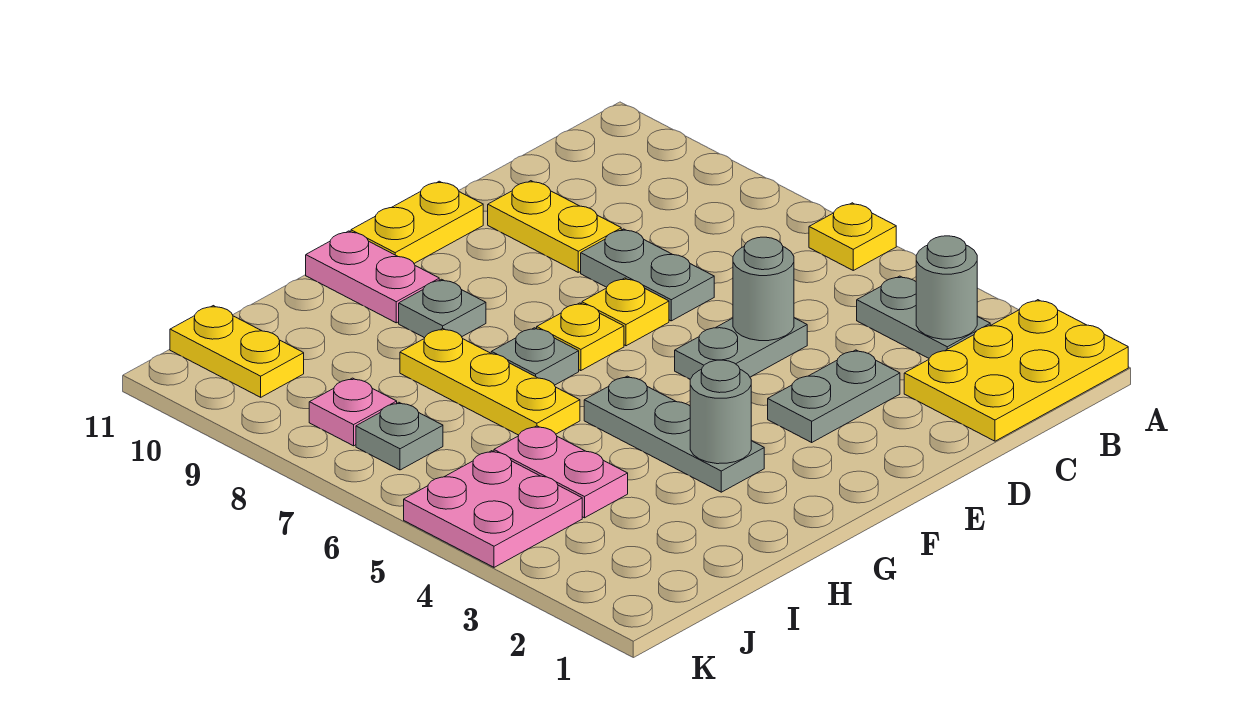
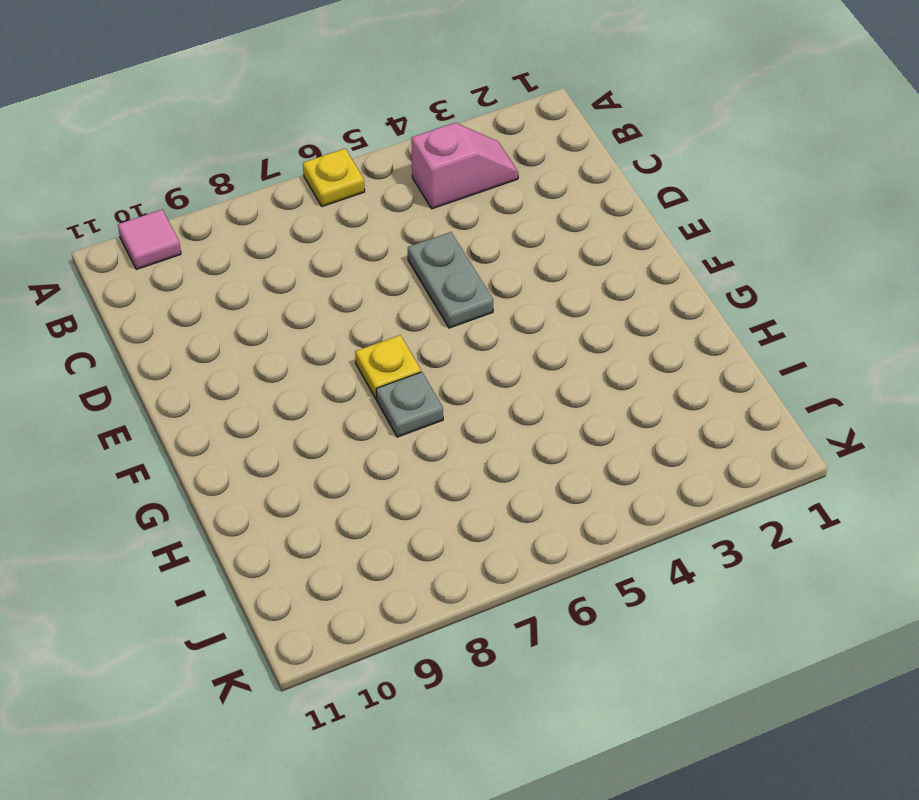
pink tile A10 level 1 -> none
pink slope B3:B4 level 1 top 4 -> grey plate B3:B4 level 1
none -> yellow plate A1:C2 level 1
none -> grey plate D3:E3 level 1
none -> grey plate D7:D8 level 1

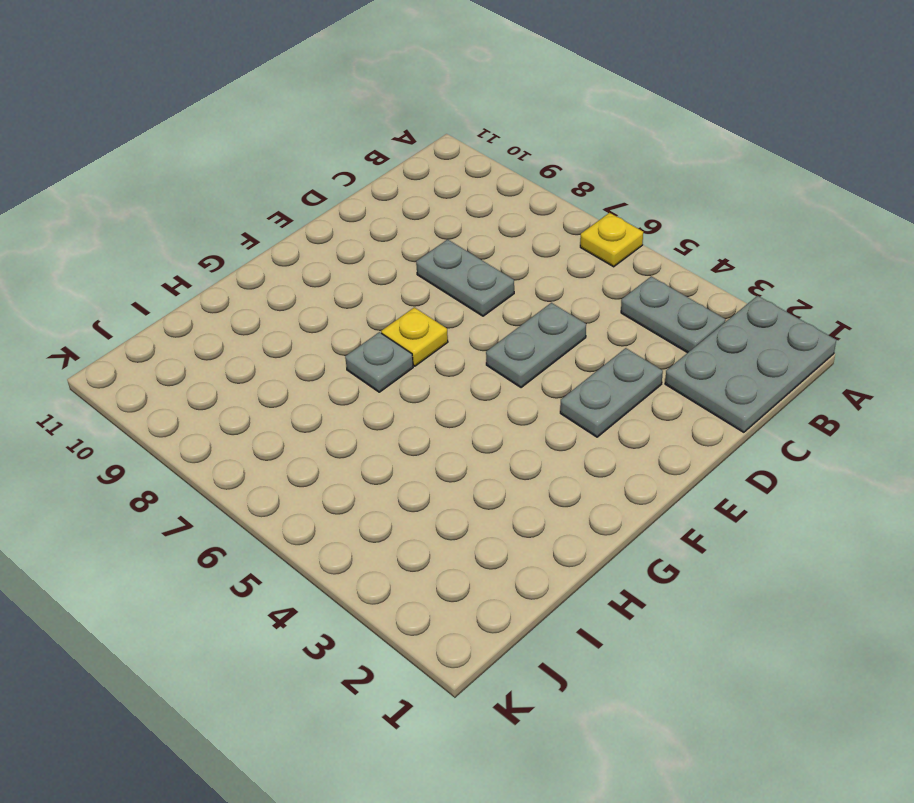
grey plate A1:C2 level 1 -> yellow plate A1:C2 level 1
none -> yellow plate D9:D10 level 1
none -> yellow plate E7 level 1
none -> yellow plate E11:F11 level 1

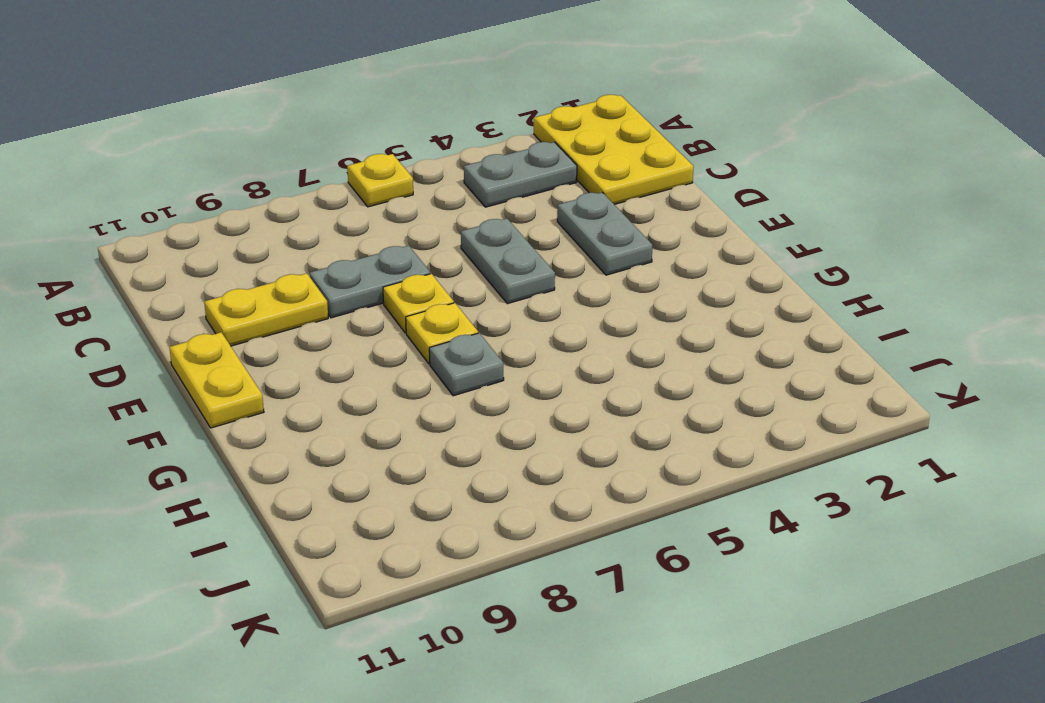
none -> grey plate G3:G5 level 1
none -> grey plate G9 level 1
none -> pink plate G10:G11 level 1

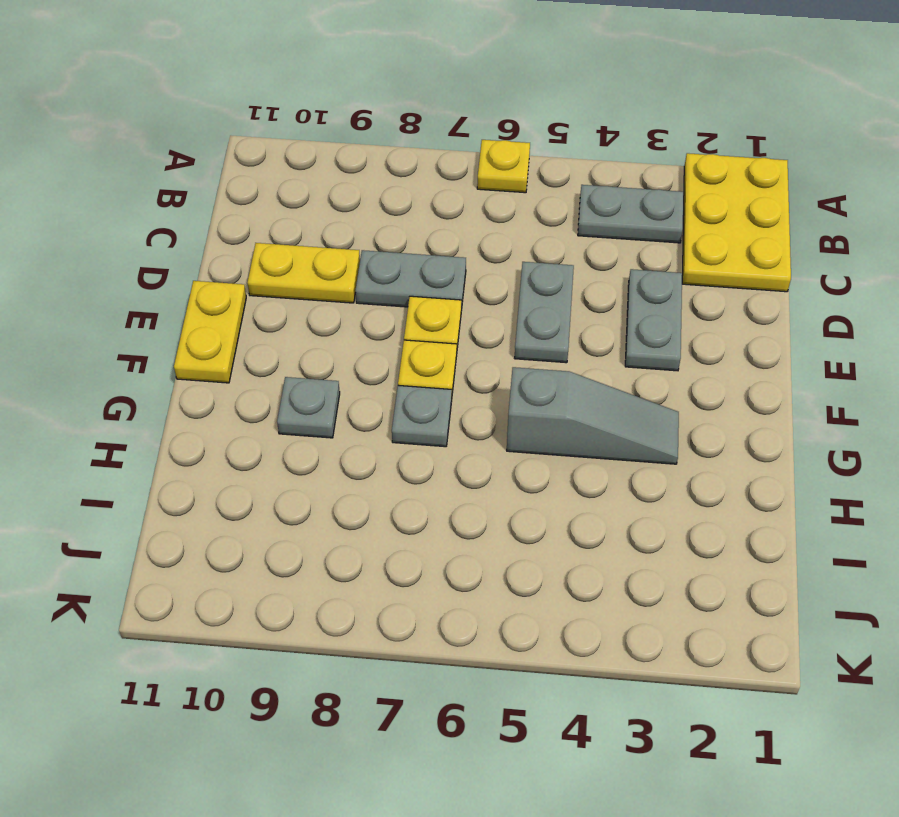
grey slope G3:G5 level 1 top 5 -> grey plate G3:G5 level 1
none -> pink plate G10:G11 level 1
none -> yellow plate H6:H8 level 1
none -> pink plate I4:I5 level 1

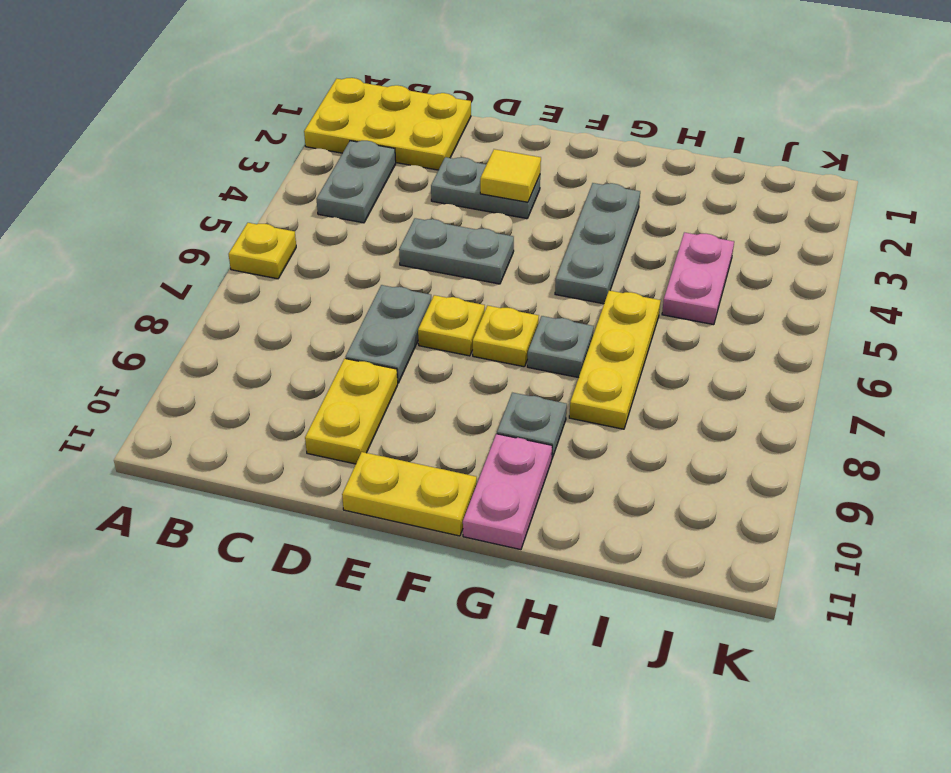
yellow tile E3 level 2 -> none
none -> pink plate J4:K5 level 1
none -> grey plate J7 level 1
none -> pink plate J8 level 1

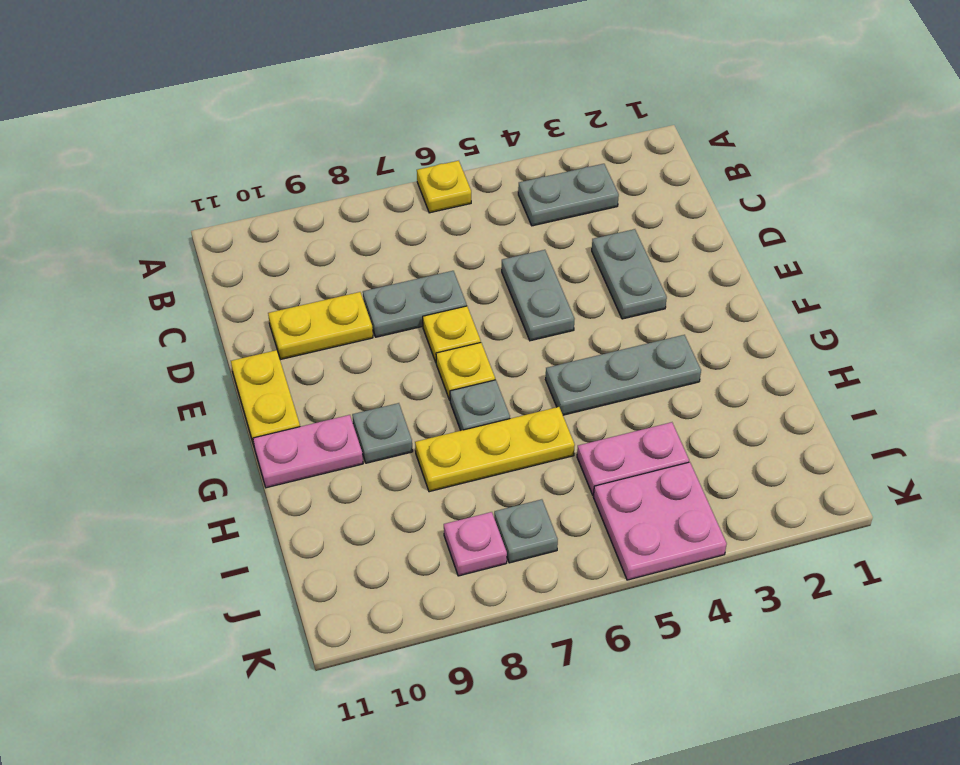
none -> yellow plate A1:C2 level 1
none -> yellow plate J10:J11 level 1
none -> grey round brick B3 level 2

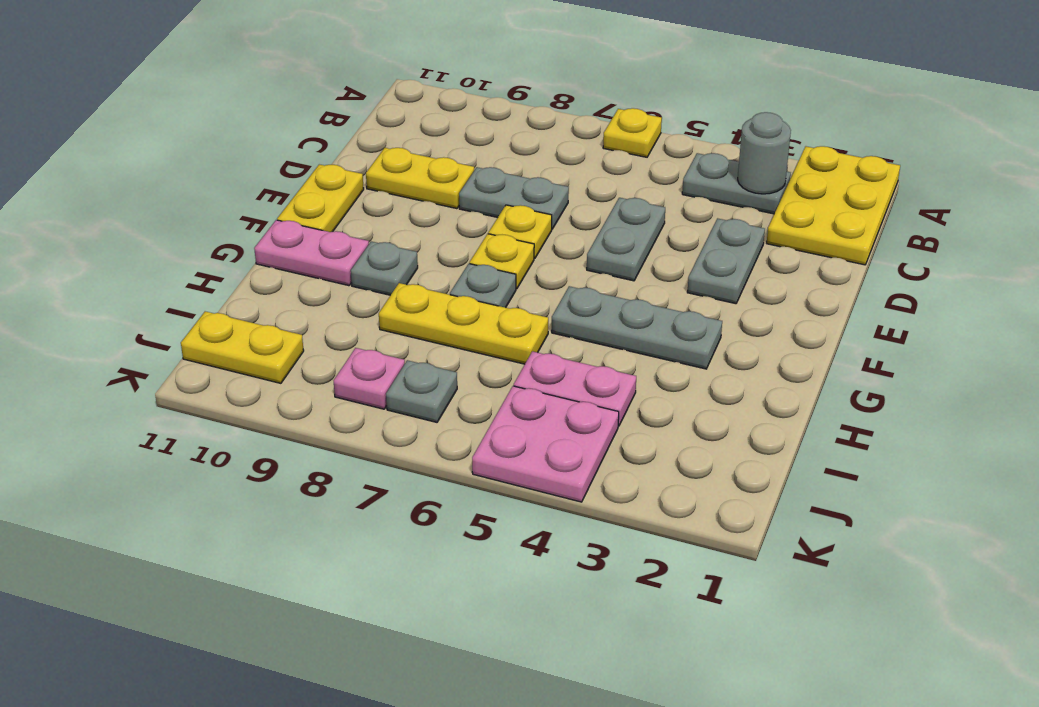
none -> grey round brick D5 level 2
none -> grey round brick G3 level 2

